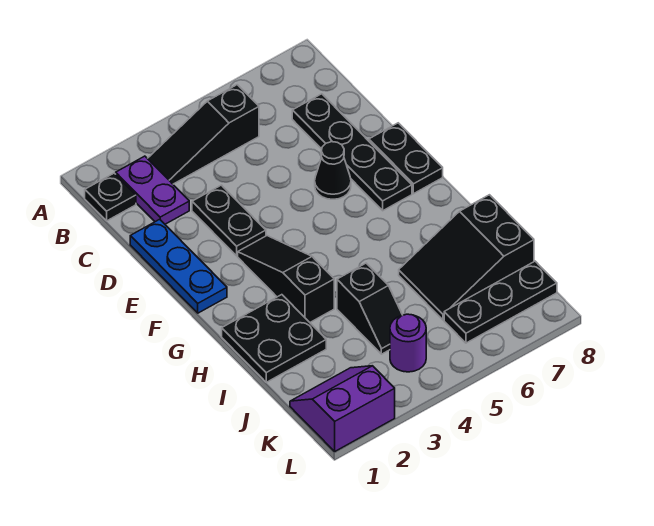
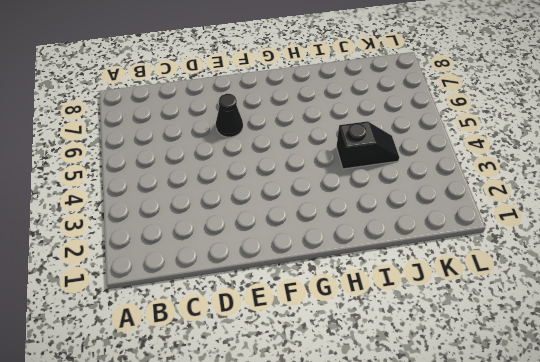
none -> black plate B1 level 1
none -> purple plate B2:C2 level 1
none -> black slope B3:B5 level 1 top 5

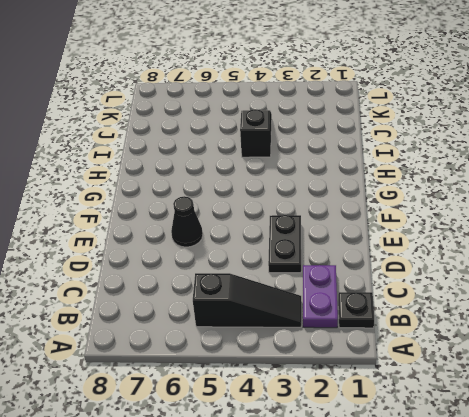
none -> black plate C7:F7 level 1
none -> blue plate D1:F1 level 1
none -> black plate E8:F8 level 1

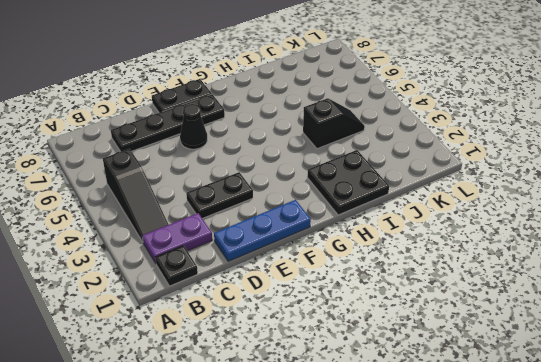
none -> black slope F3:H3 level 1 top H
none -> black slope I6:J8 level 1 top 8
none -> purple slope K1:L2 level 1 top L

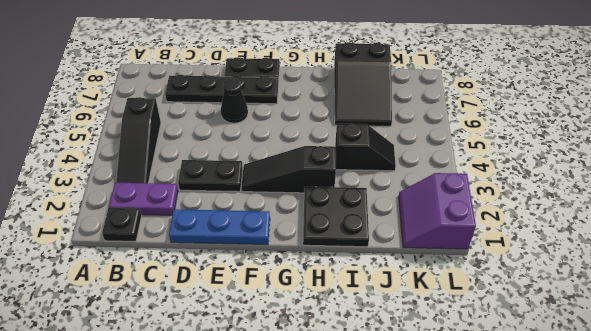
none -> purple round brick K4 level 1
none -> black plate K6:K8 level 1

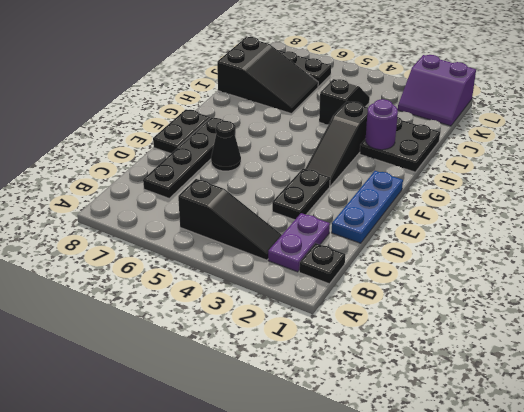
purple round brick H2 level 2 -> purple round brick K4 level 1

